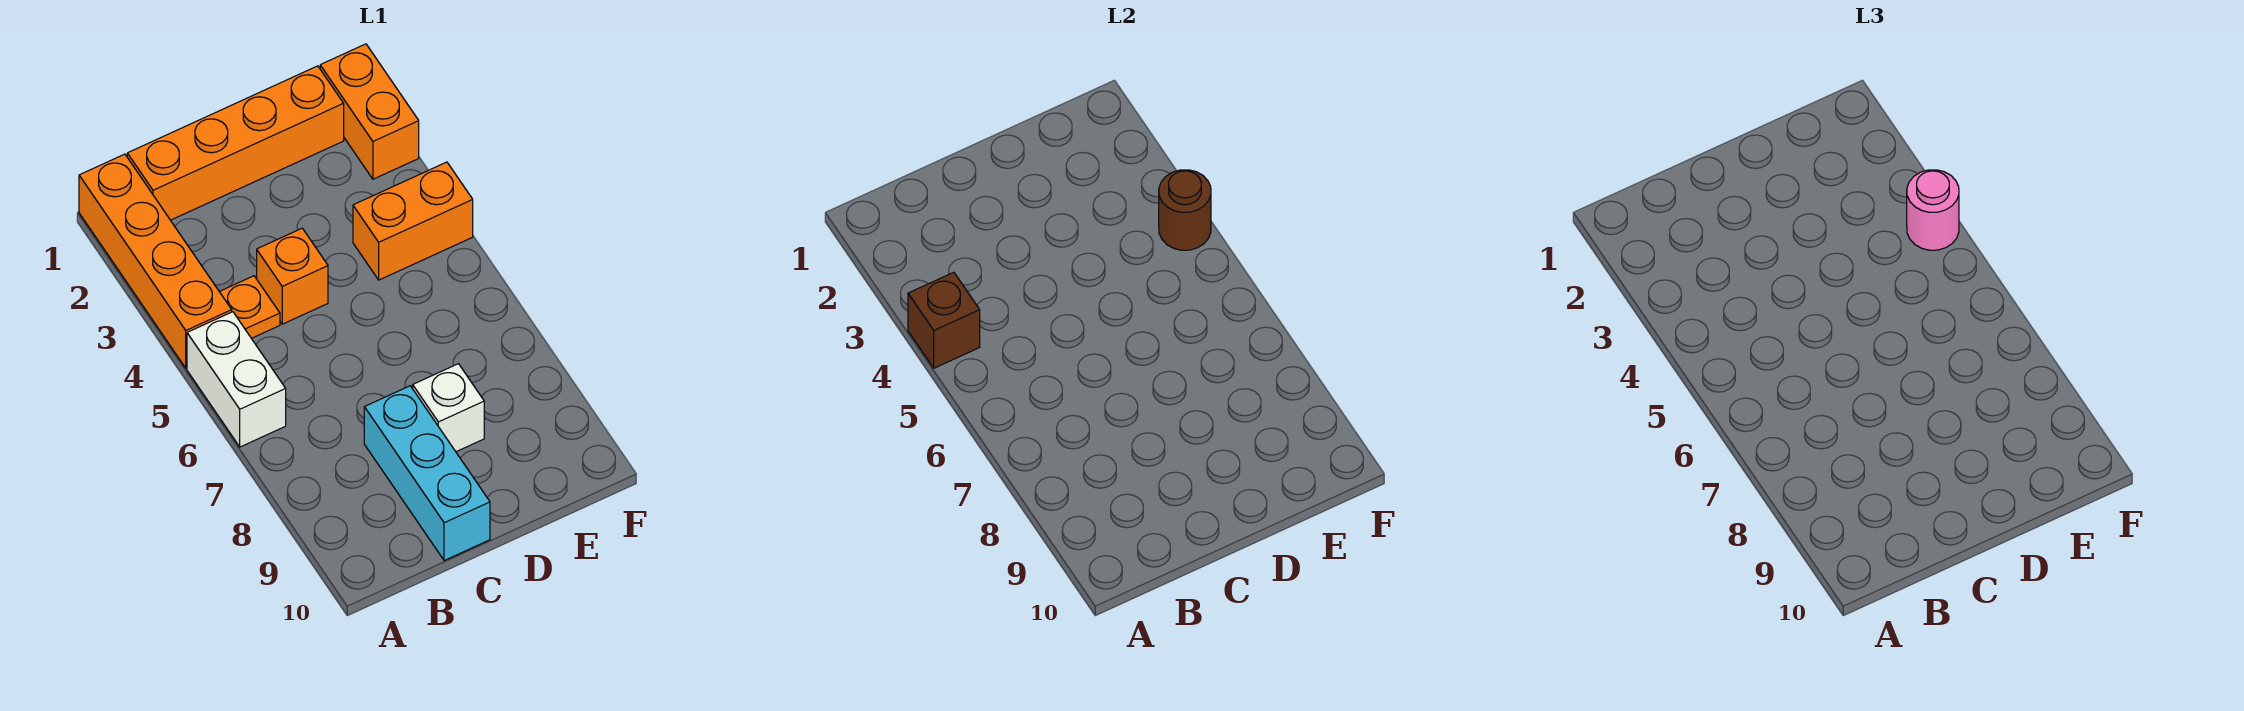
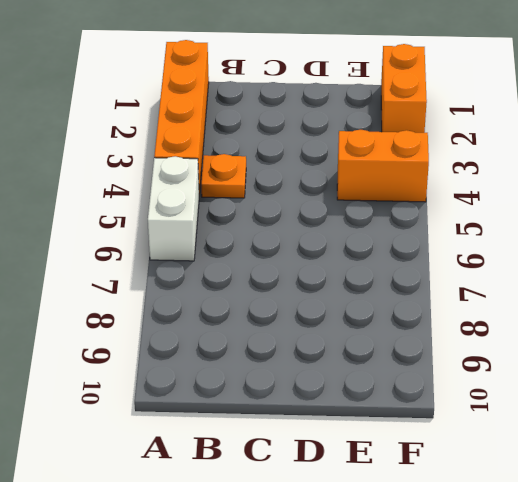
none -> orange brick B1:E1 level 1
none -> orange brick C4 level 1
none -> cyan brick C8:C10 level 1

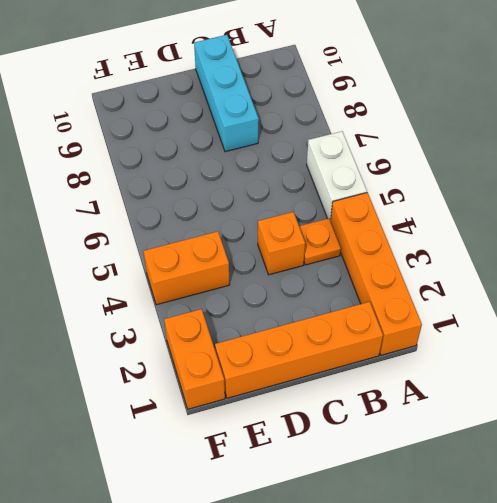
none -> white brick D8 level 1
none -> brown brick A4 level 2
none -> brown round brick F4 level 2

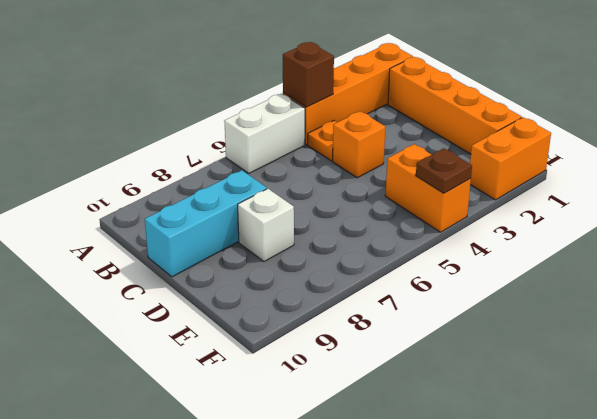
brown plate F4 level 2 -> brown round brick F4 level 2
none -> pink round brick F4 level 3

